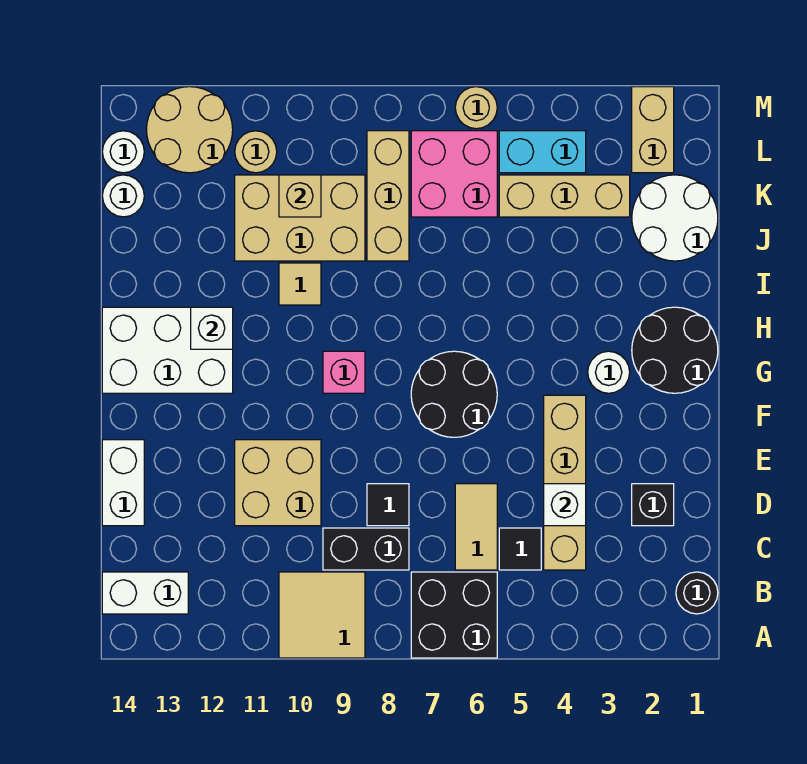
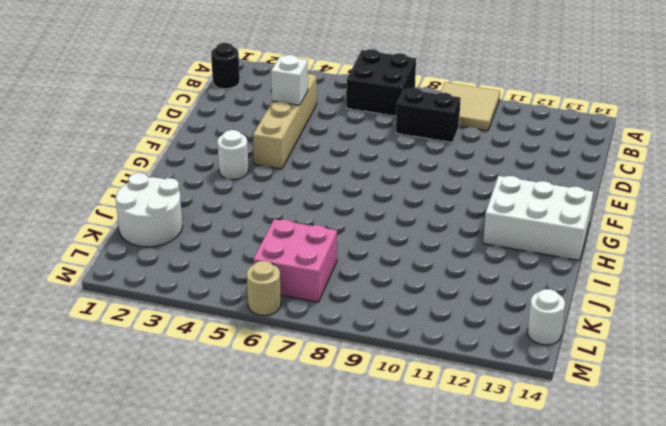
none -> white brick B13:B14 level 1
none -> black tile C5 level 1
none -> tan tile C6:D6 level 1
none -> black brick D2 level 1

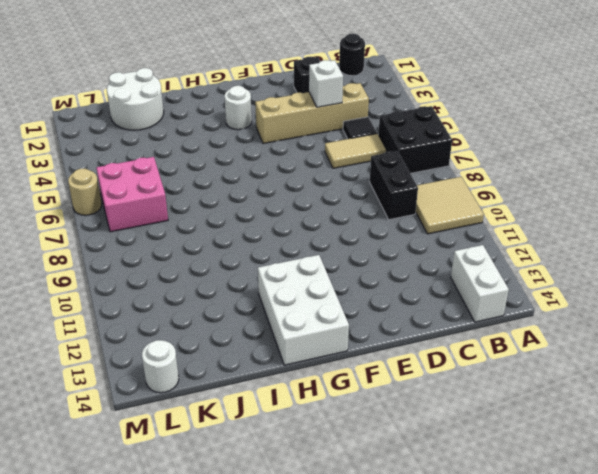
none -> black tile D8 level 1
none -> tan brick D10:E11 level 1
none -> white brick D14:E14 level 1
none -> black round brick F6:G7 level 1

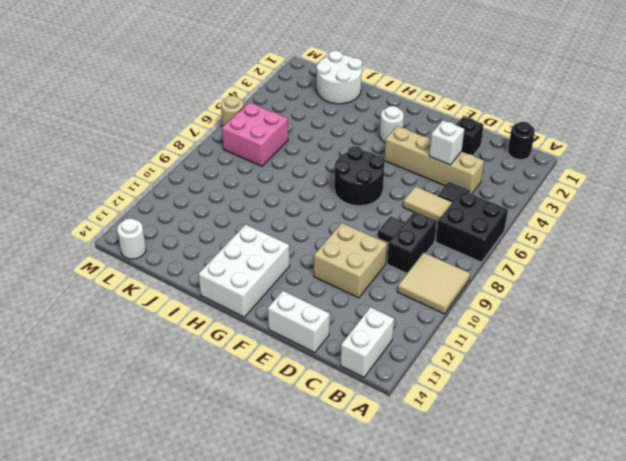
none -> black round brick G1:H2 level 1
none -> pink brick G9 level 1
none -> tan tile I10 level 1
none -> tan brick J8:L8 level 1

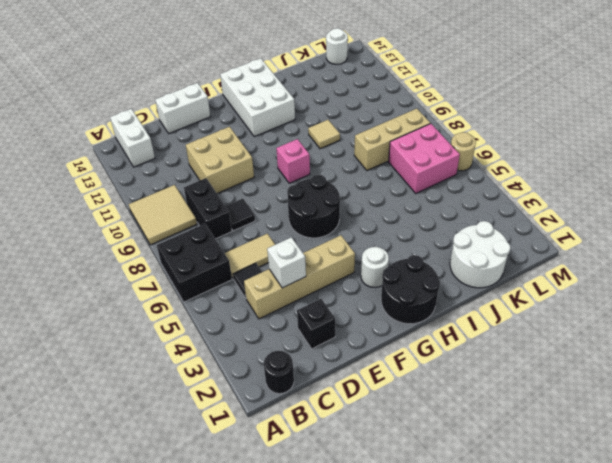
none -> tan brick J9:K11 level 1
none -> tan brick K3:K5 level 1
none -> white round brick K14 level 1
none -> tan brick L2:M2 level 1

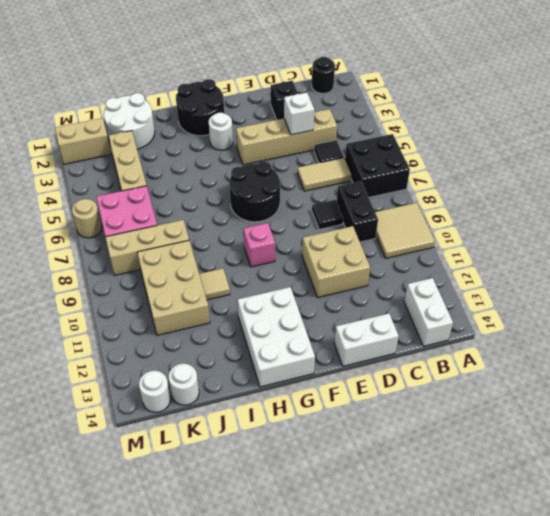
none -> cyan brick L4:L5 level 1
none -> tan round brick L11 level 1
none -> tan round brick L12:M13 level 1
none -> white brick H12 level 2

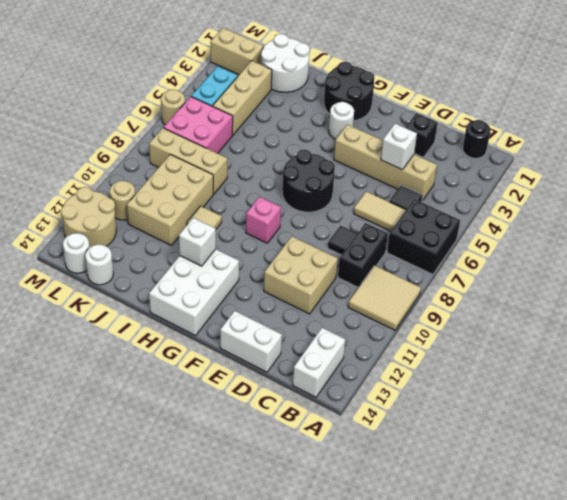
none -> tan brick K10 level 2

